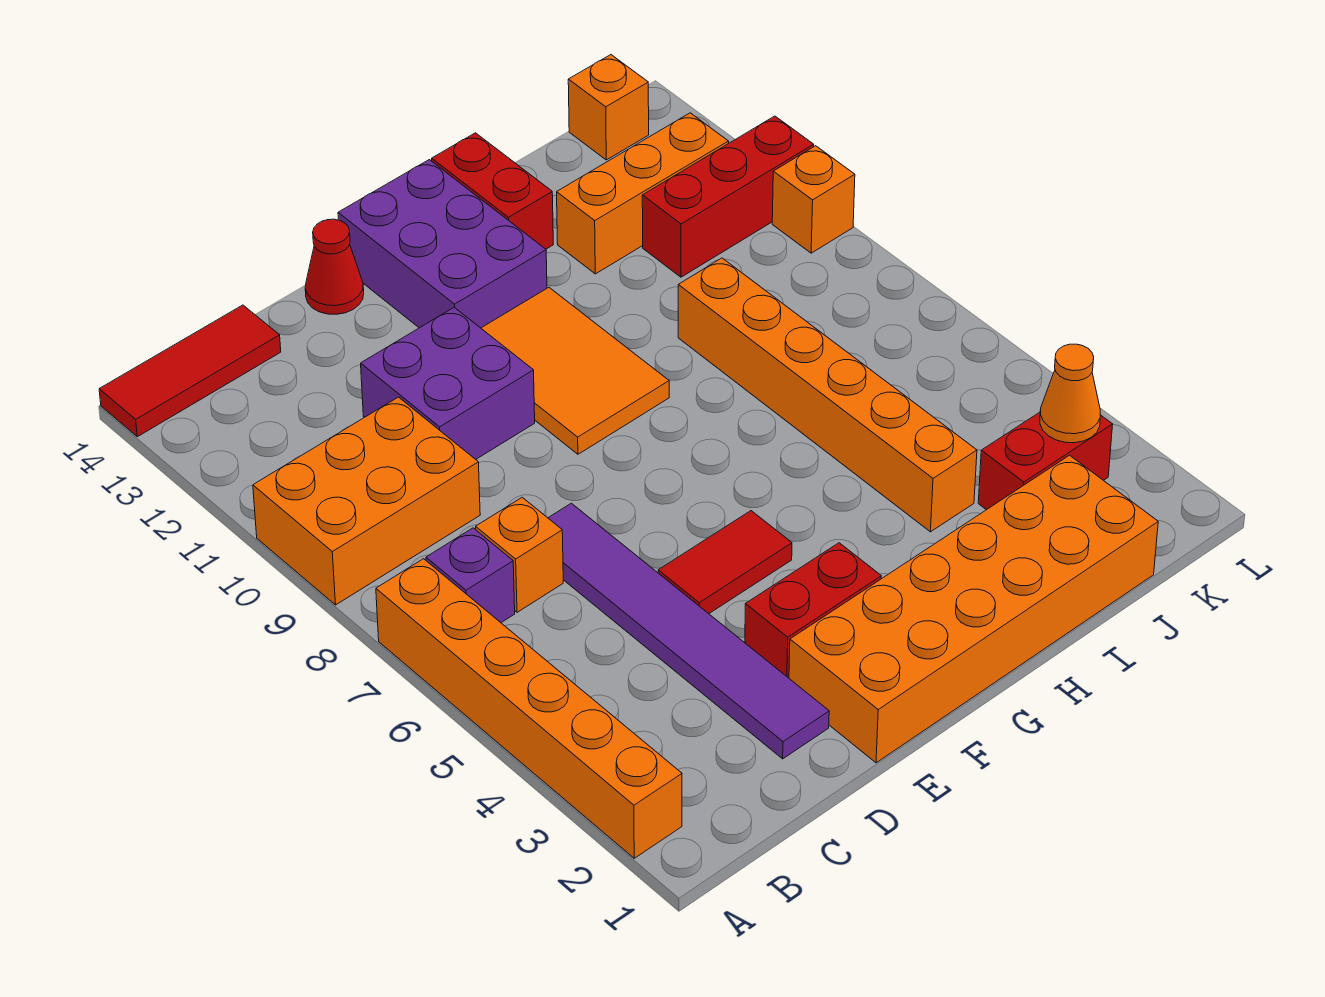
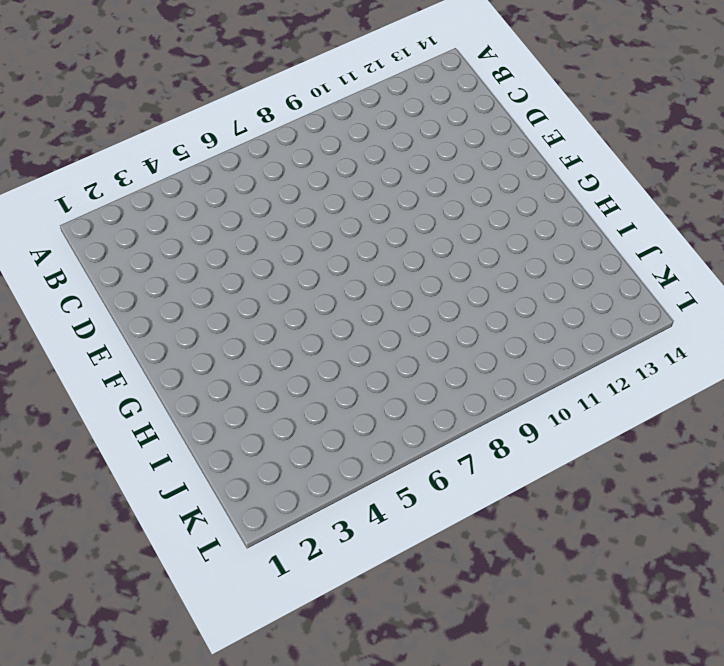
none -> orange brick A2:A7 level 1
none -> orange brick A9:C10 level 1
none -> red tile A14:C14 level 1

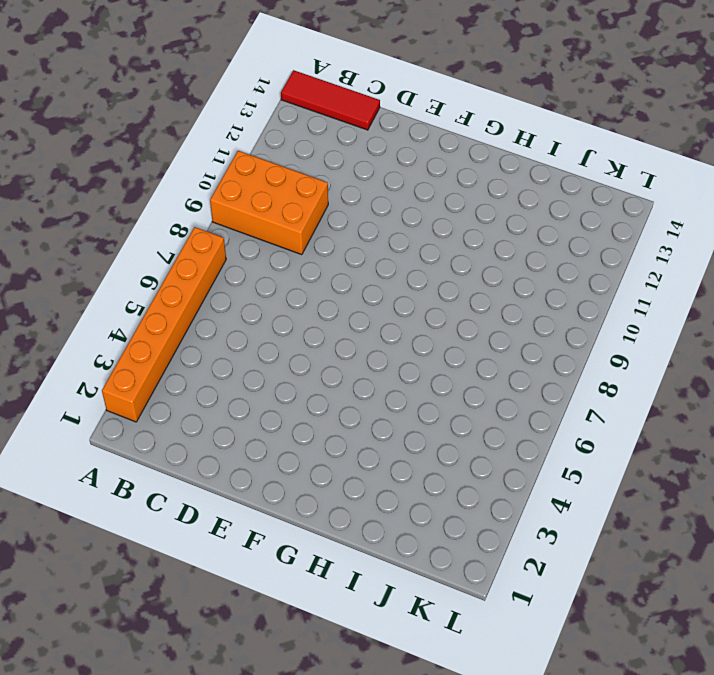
none -> purple brick B7 level 1
none -> orange brick C7 level 1
none -> purple tile D2:D7 level 1

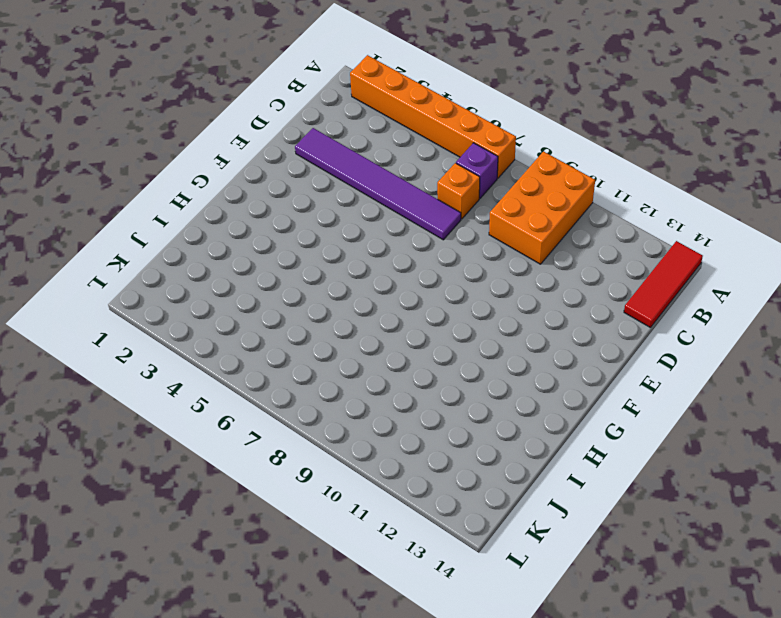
none -> purple brick D10:E11 level 1
none -> orange brick E1:J2 level 1
none -> red brick E3:F3 level 1

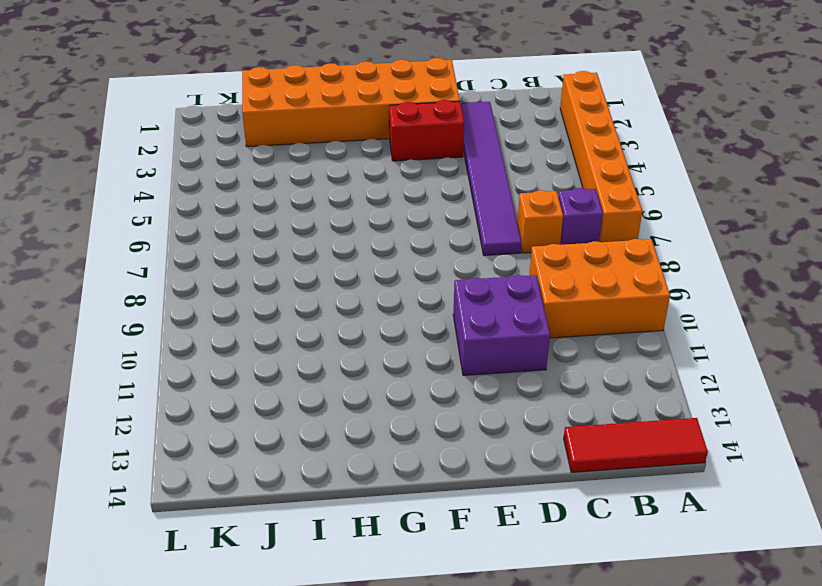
none -> red tile E5:F5 level 1
none -> red cone E14 level 1
none -> orange tile F9:G11 level 1

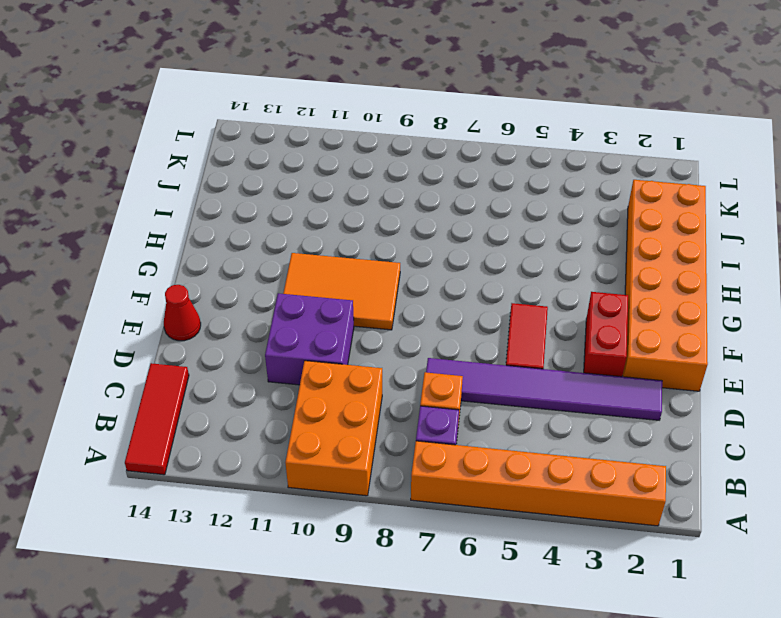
none -> purple brick F12:G14 level 1
none -> red brick H13:H14 level 1
none -> orange brick I4:I9 level 1

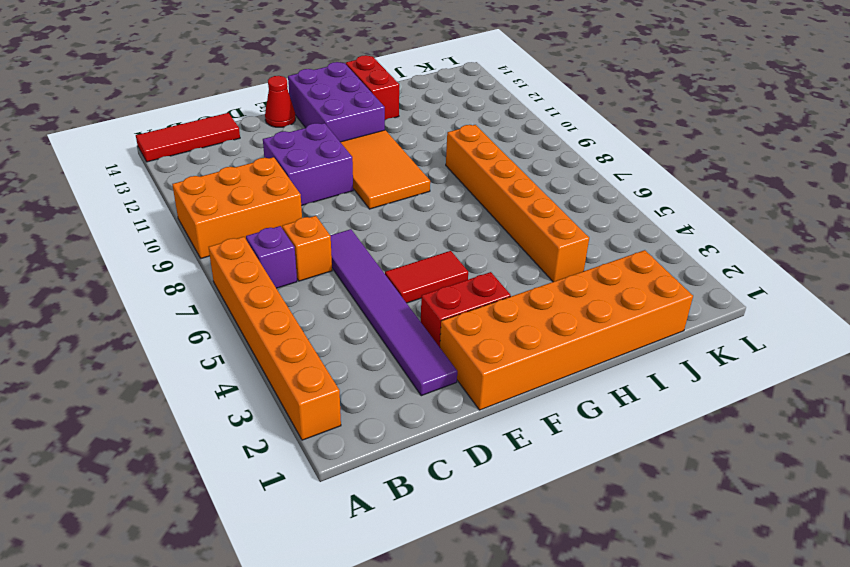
none -> orange brick I12:K12 level 1
none -> red brick J3:K3 level 1
none -> red brick J11:L11 level 1

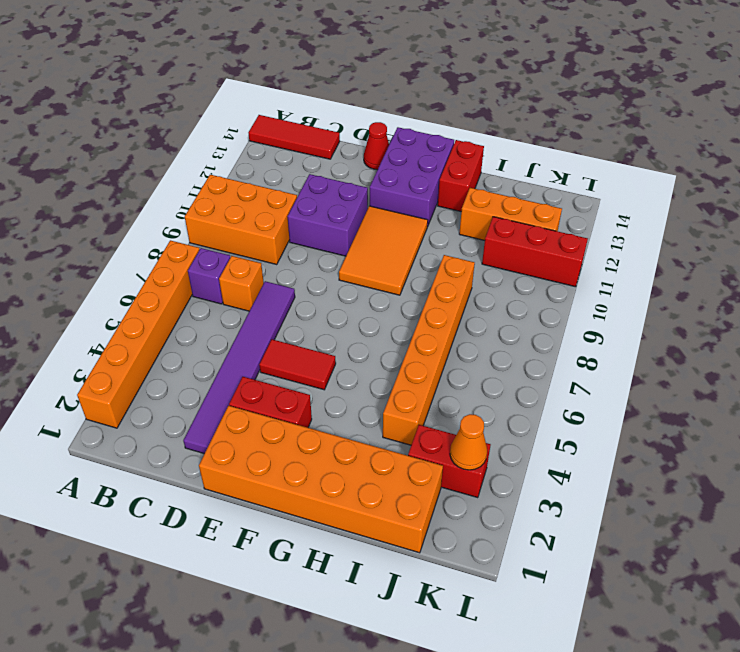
none -> orange brick K14 level 1
none -> orange brick L10 level 1

